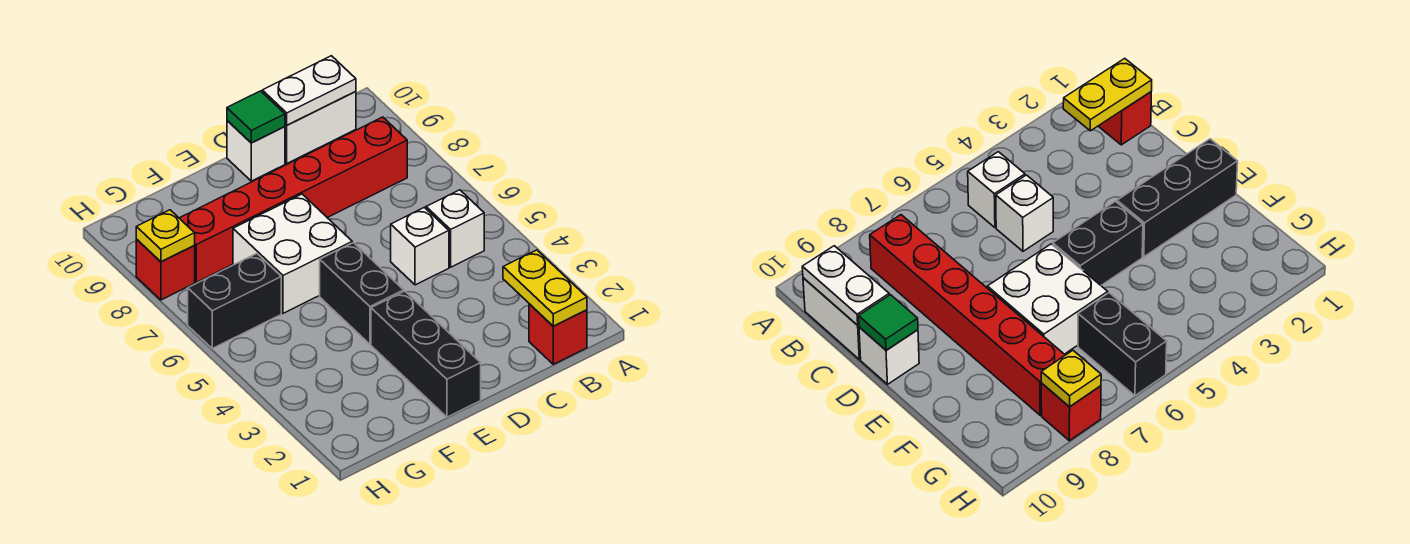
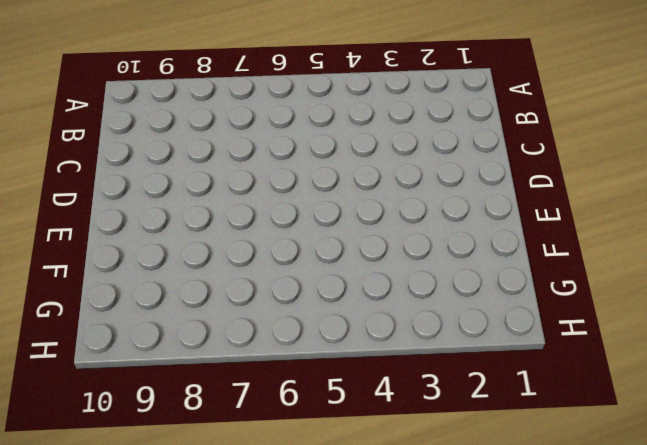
none -> red brick B1 level 1
none -> white brick B5 level 1
none -> red brick B8:G8 level 1

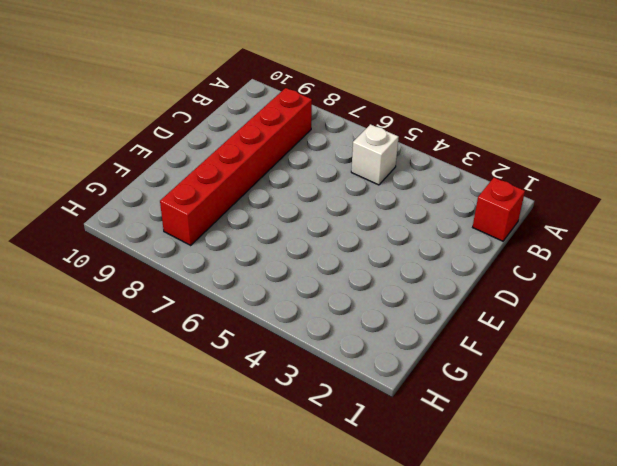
none -> white brick B10:C10 level 1
none -> white brick C5 level 1
none -> white brick D10 level 1

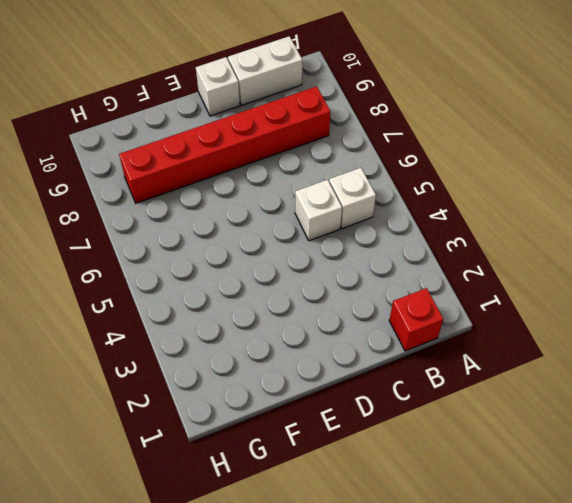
none -> black brick E1:E3 level 1
none -> black brick E4:E5 level 1
none -> white brick E6:F7 level 1

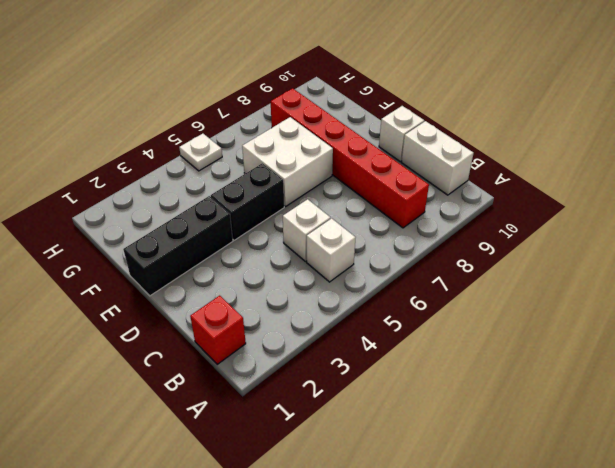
white plate H5 level 1 -> none
none -> black brick G6:H6 level 1
none -> red brick H8 level 1
none -> yellow plate B1:B2 level 2

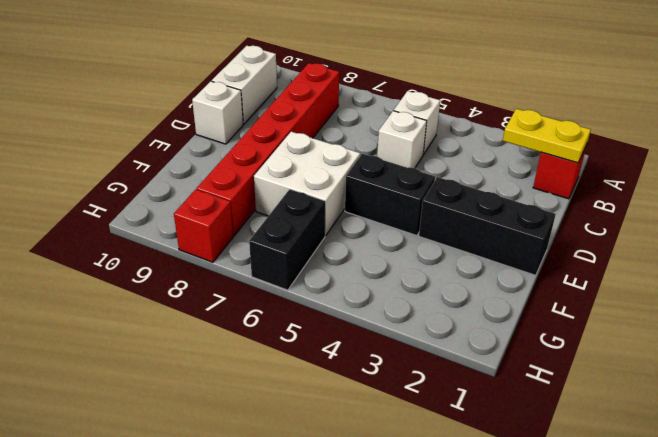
none -> white plate B10:C10 level 2
none -> green tile D10 level 2
none -> yellow plate H8 level 2

